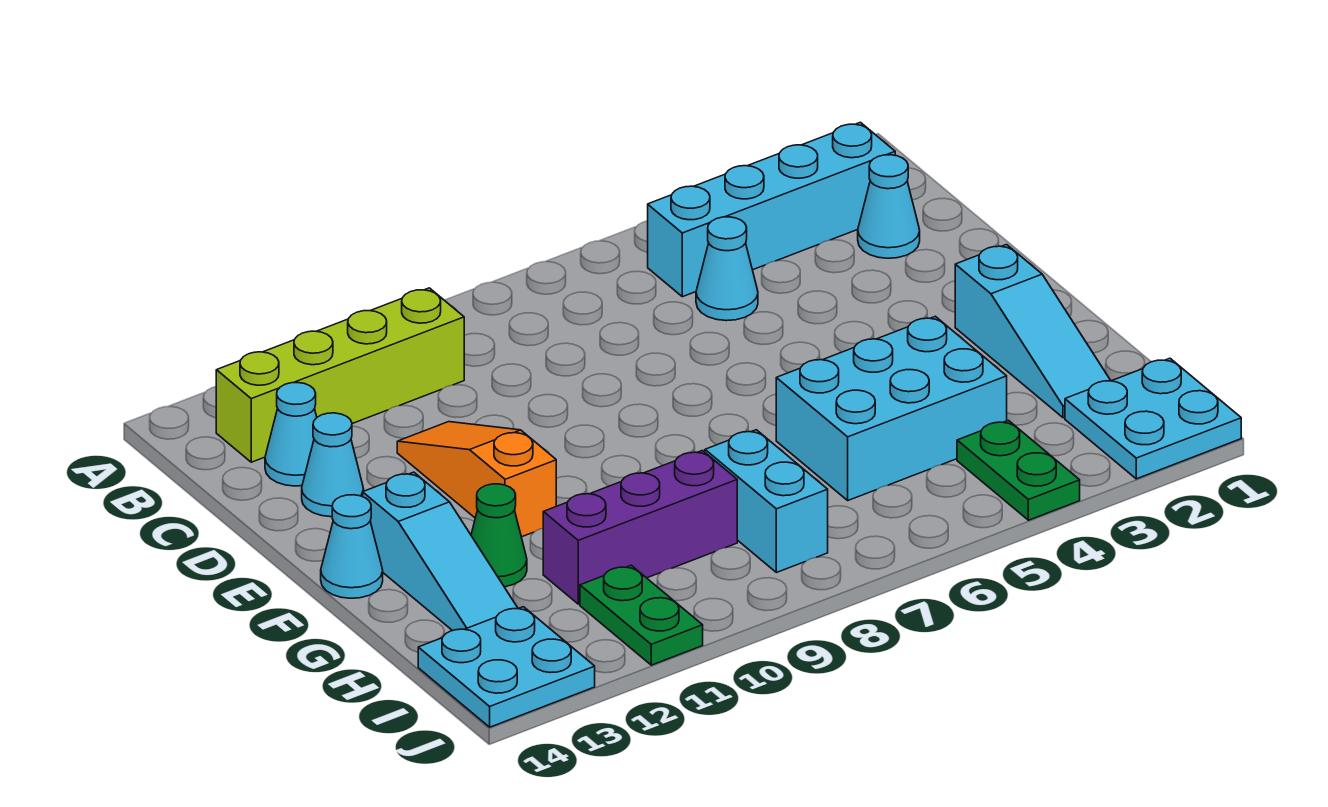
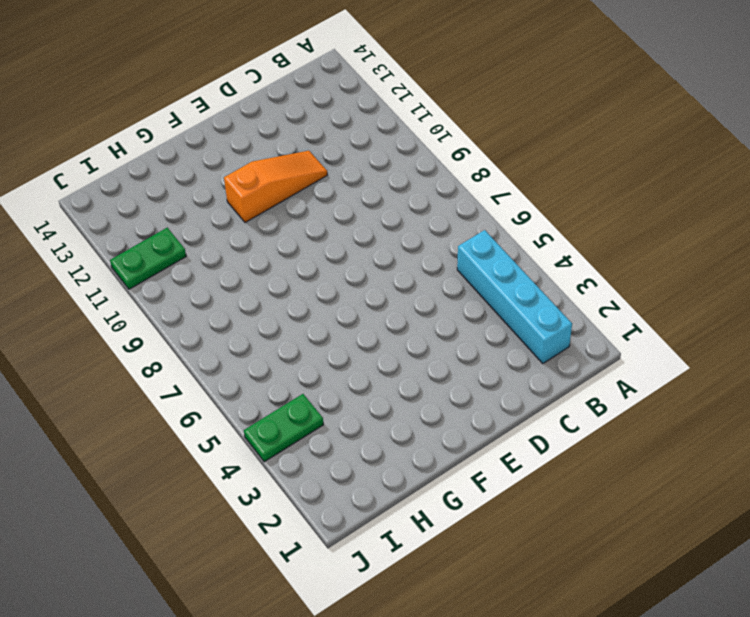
none -> lime brick B10:B13 level 1
none -> cyan cone C2 level 1
none -> cyan cone C5 level 1

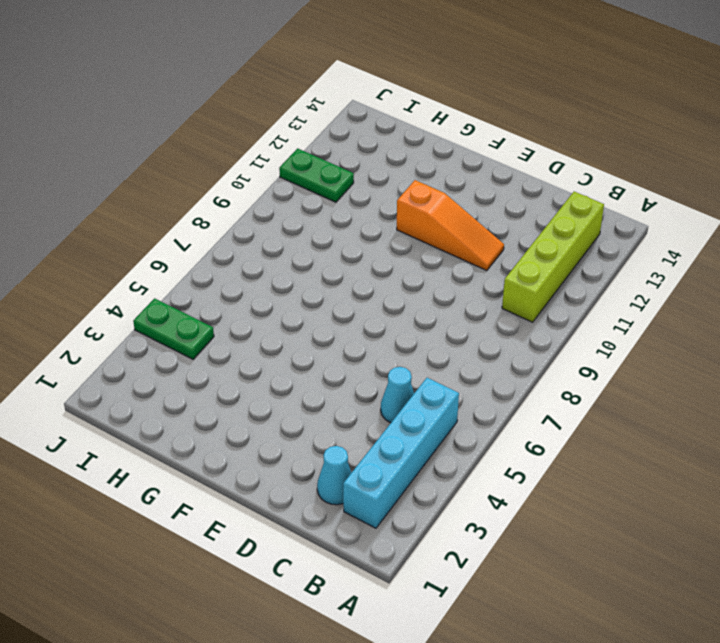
none -> cyan cone C13 level 1
none -> cyan cone D13 level 1
none -> cyan slope F2:H2 level 1 top F

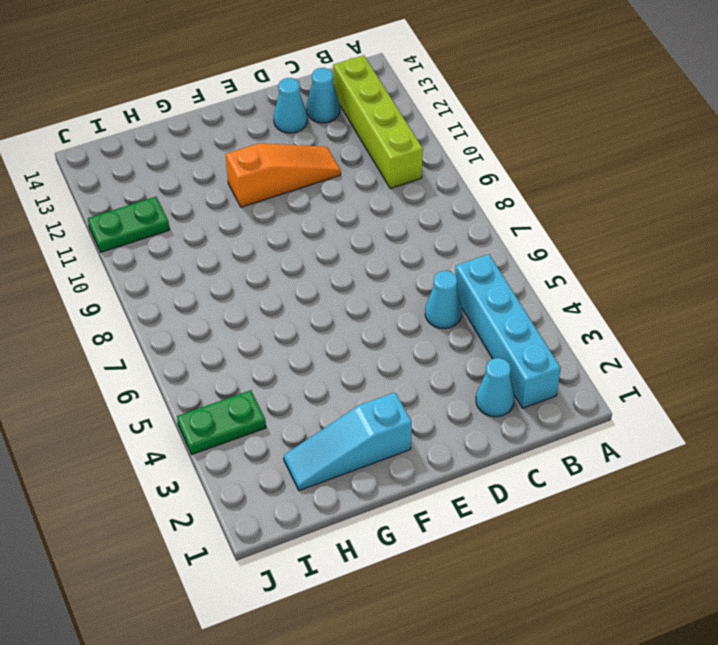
none -> cyan slope F13:H13 level 1 top F
none -> cyan cone F14 level 1
none -> cyan brick G4:H6 level 1

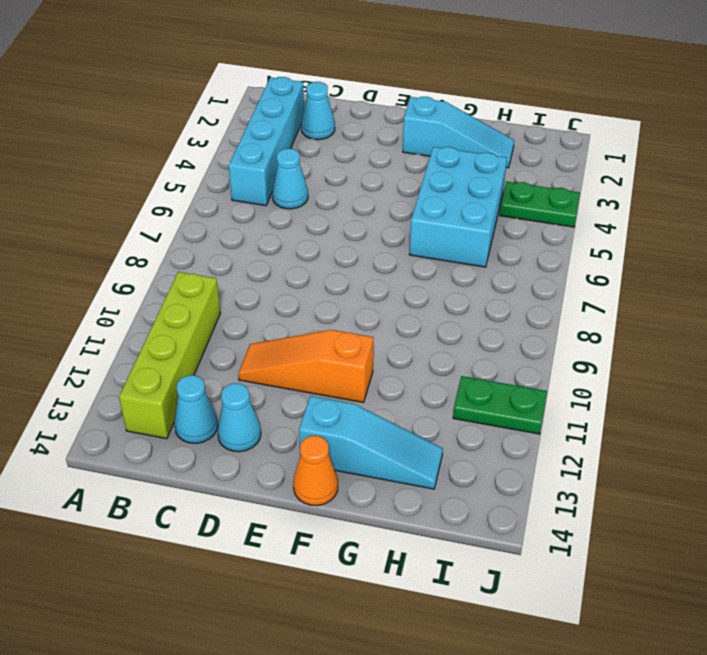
orange cone F14 level 1 -> cyan cone F14 level 1
none -> green cone G12 level 1
none -> cyan brick H8:I8 level 1
none -> purple brick H9:H11 level 1

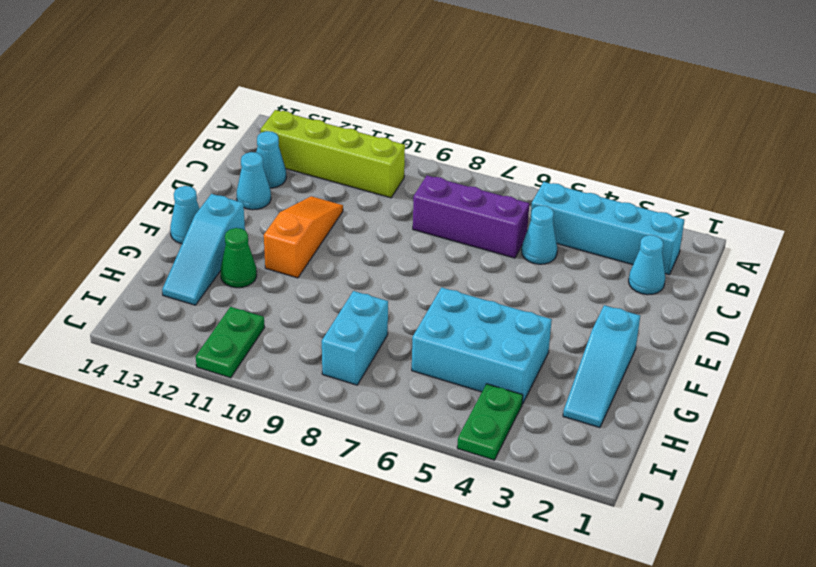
purple brick C6:C8 level 1 -> purple brick H9:H11 level 1
none -> cyan plate I1:J2 level 1
none -> cyan plate I13:J14 level 1

